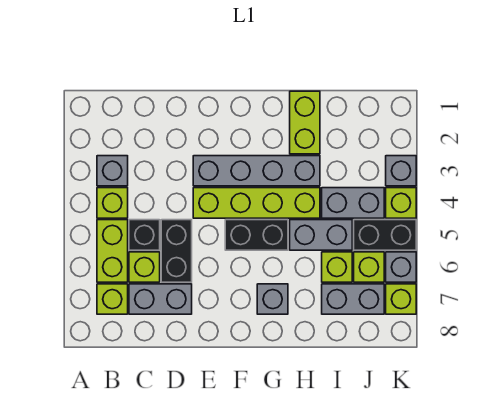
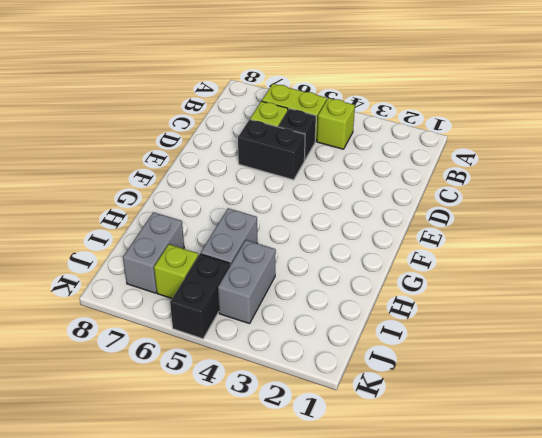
none -> grey brick B3 level 1
none -> lime brick B7 level 1
none -> grey brick C7:D7 level 1

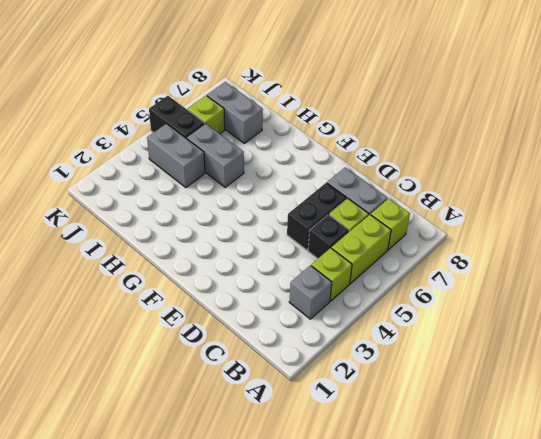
none -> grey brick E3:H3 level 1
none -> lime brick E4:H4 level 1
none -> black brick F5:G5 level 1

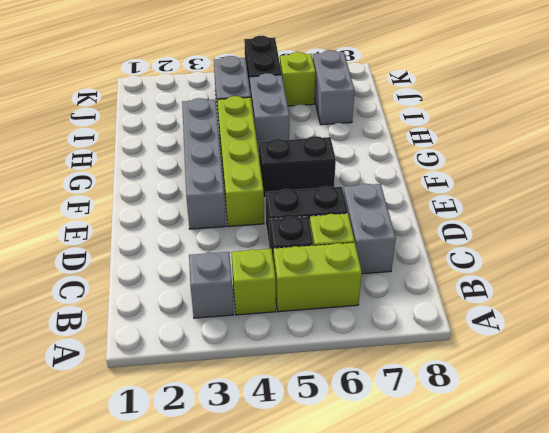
black brick F5:F6 level 1 -> black brick F5:G5 level 1
none -> lime brick B7 level 1
none -> grey brick G7 level 1
none -> lime brick H1:H2 level 1

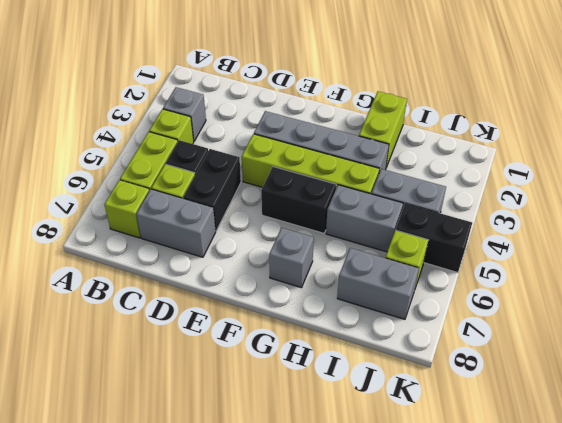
none -> lime brick I6 level 1
none -> grey brick K3 level 1
none -> lime brick K4 level 1

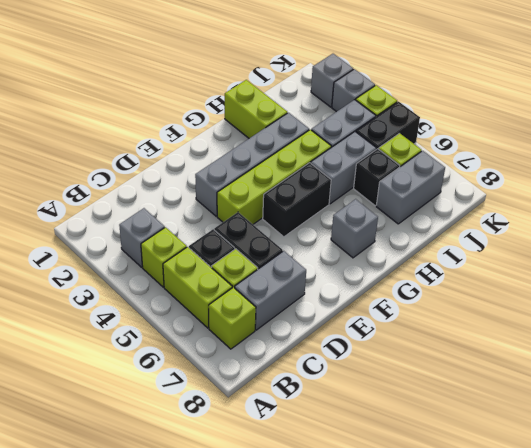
black brick I6 level 1 -> lime brick I6 level 1
grey brick K2 level 1 -> grey brick K6 level 1
none -> lime brick K7 level 1

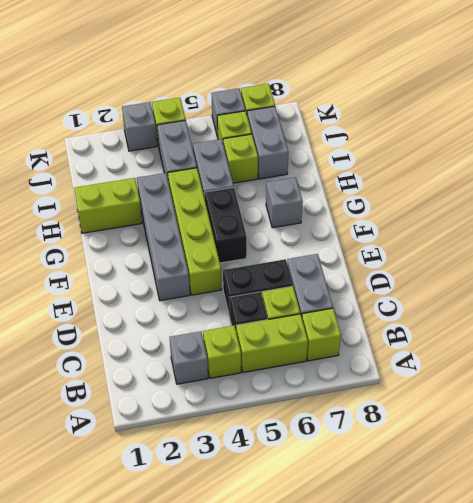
none -> black brick J5:K5 level 1

